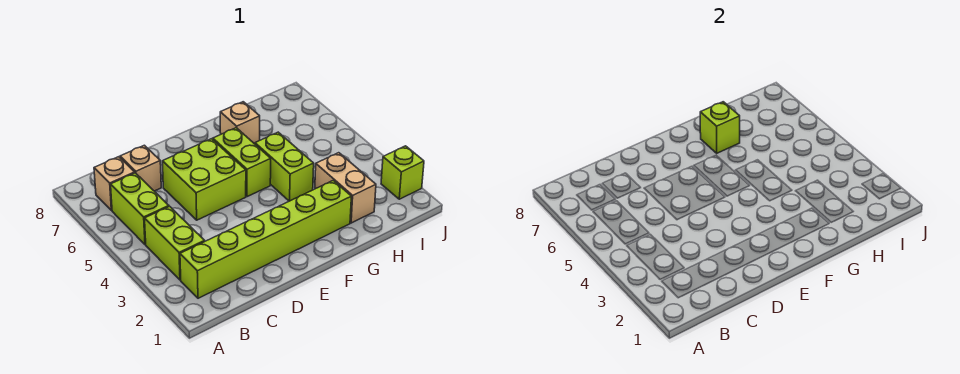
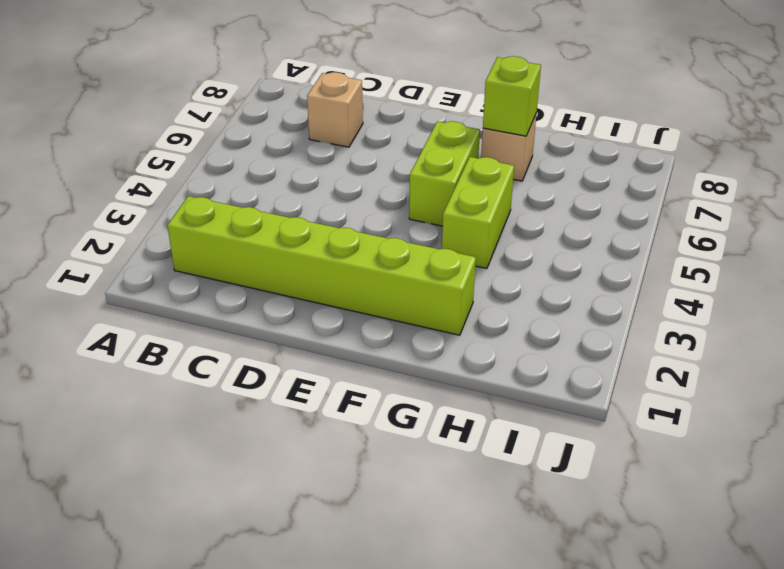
none -> lime brick B3:B4 level 1
none -> lime brick B5:B6 level 1
none -> tan brick B7 level 1

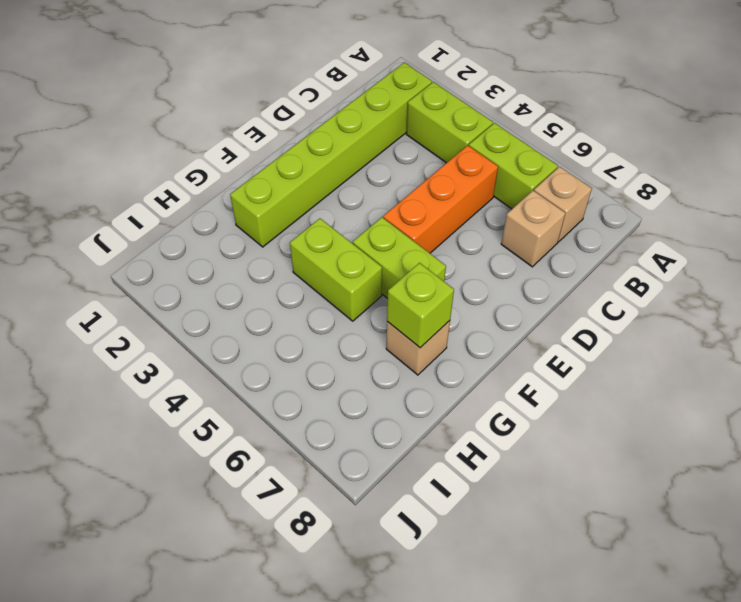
orange brick C5:E5 level 1 -> lime brick D5:E6 level 1
none -> tan brick H2:H3 level 1
none -> lime brick J2 level 1

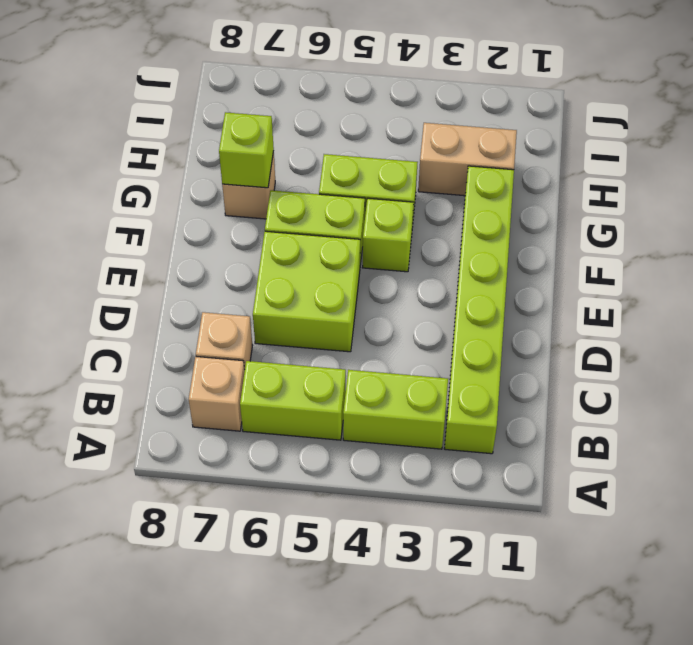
lime brick F4 level 1 -> lime brick J2 level 1

